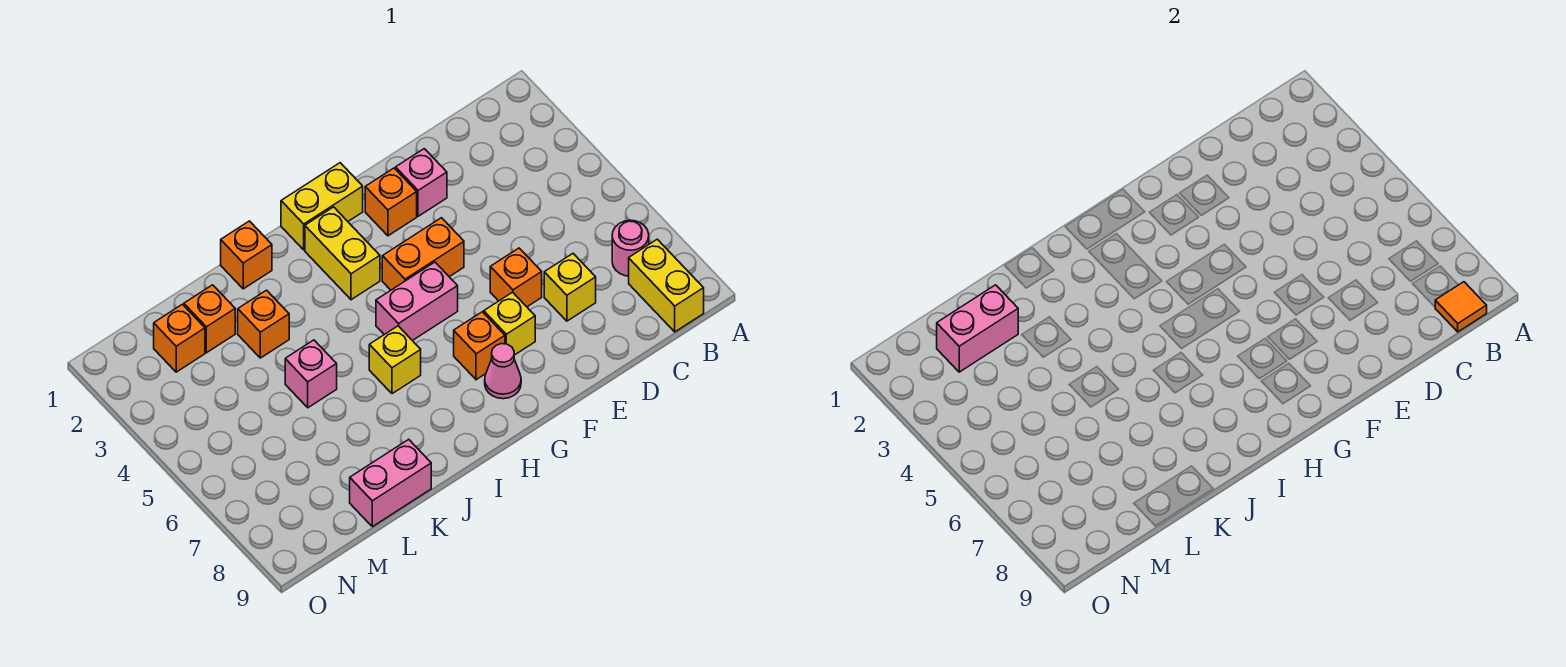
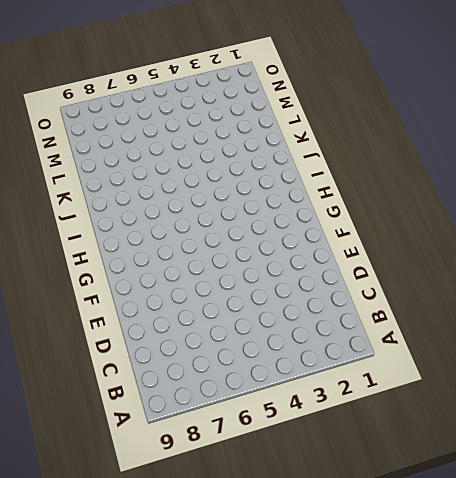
none -> pink round brick B7 level 1
none -> yellow brick B8:B9 level 1
none -> yellow brick D7 level 1

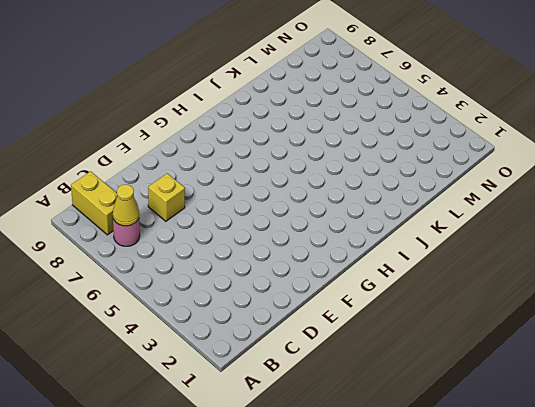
yellow cone B7 level 2 -> none
none -> pink brick E2 level 1
none -> orange brick E6 level 1
none -> orange brick F2 level 1

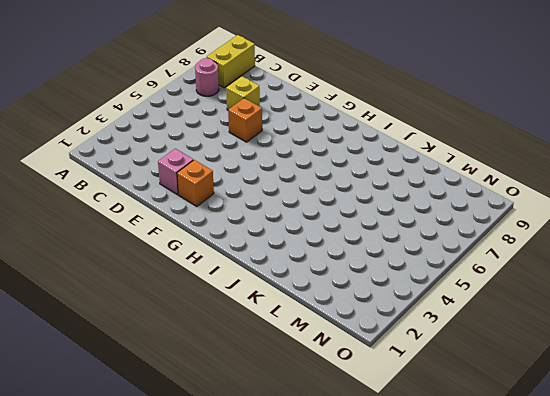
none -> orange brick F4:G4 level 1
none -> yellow brick F7 level 1
none -> yellow brick G1:H1 level 1

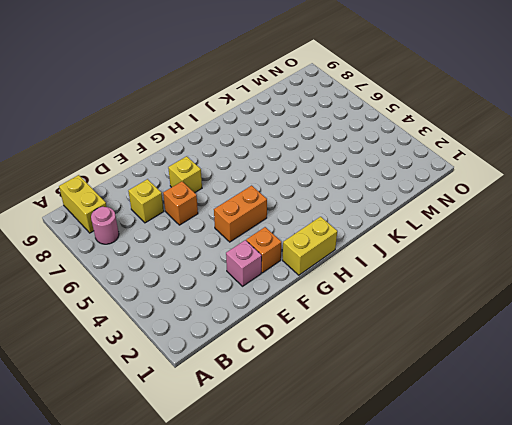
none -> pink brick G5:H5 level 1
none -> orange brick G7 level 1
none -> pink cone G8 level 1

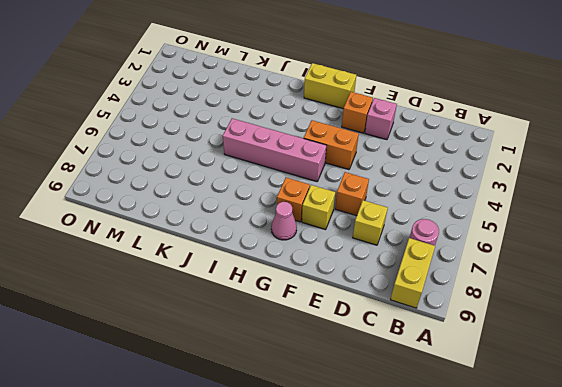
pink brick G5:J5 level 1 -> pink brick G5:H5 level 1
none -> yellow brick H2:H3 level 1
none -> yellow brick I6 level 1
none -> orange brick J1 level 1

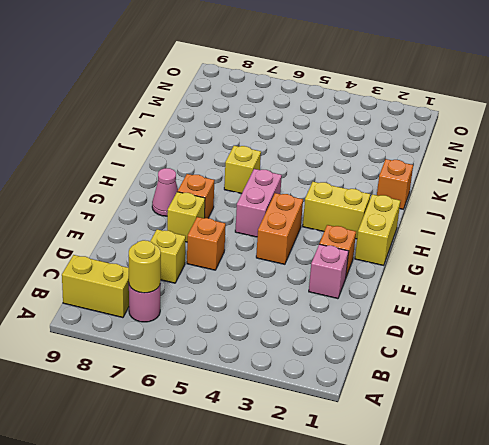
yellow round brick B7 level 2 -> none
none -> orange brick K3 level 1
none -> pink brick K5 level 1
none -> pink brick K9:L9 level 1

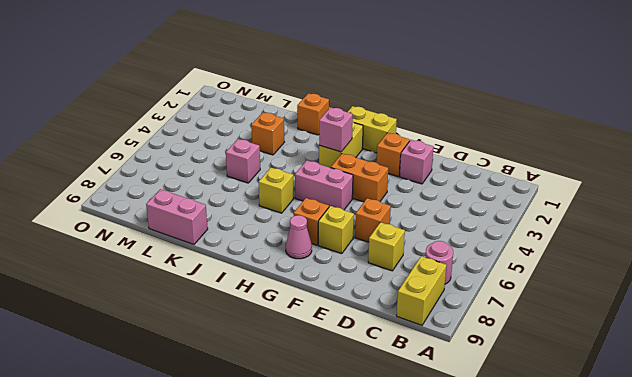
pink brick H3 level 2 -> none
none -> orange brick L2 level 1
none -> orange brick M2 level 1
none -> orange tile B9 level 2

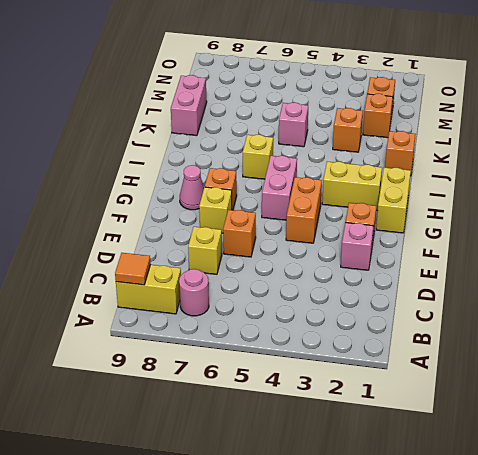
none -> pink brick L2:M2 level 2

